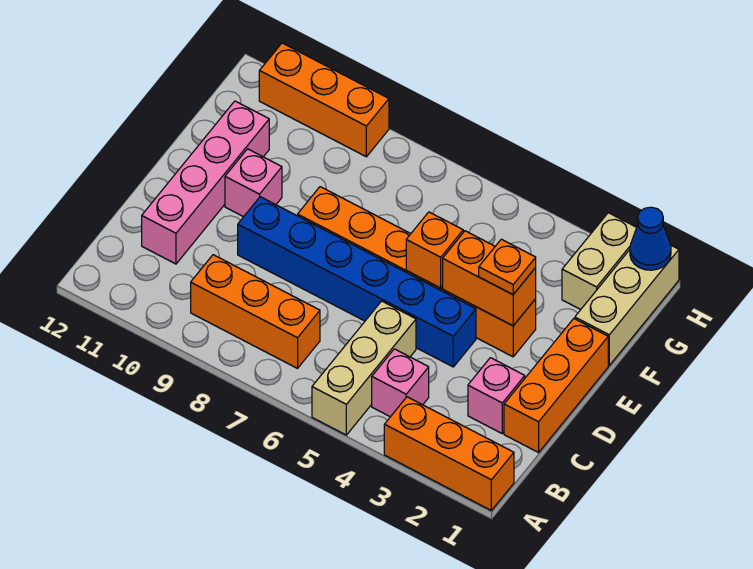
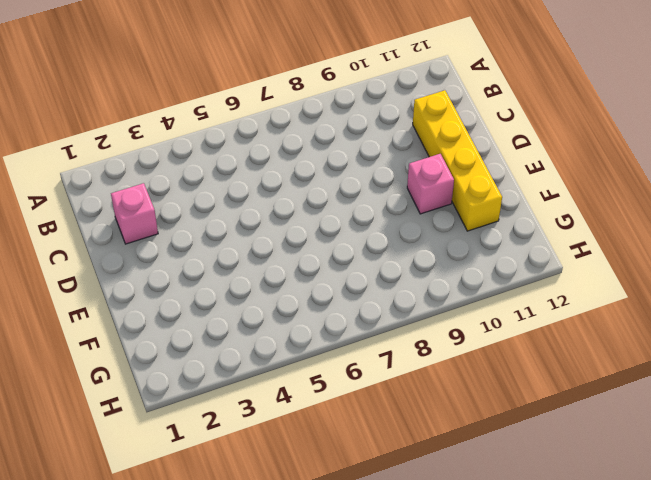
yellow brick C11:F11 level 1 -> pink brick C11:F11 level 1
none -> orange brick A1:A3 level 1
none -> tan brick A5:C5 level 1
none -> pink brick B4 level 1

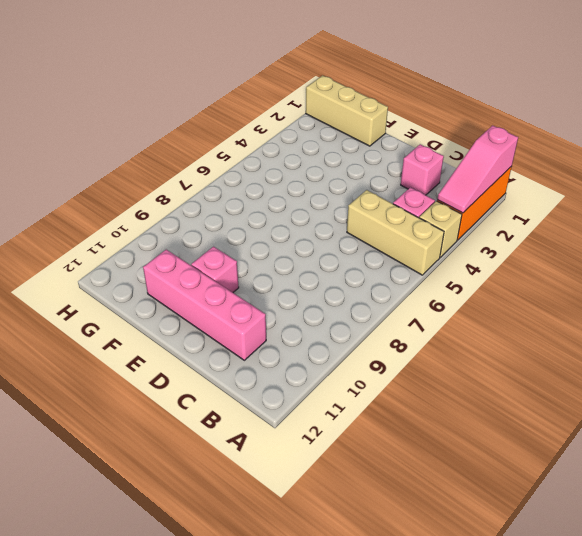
pink slope A1:A3 level 2 top 1 -> none
tan brick A4 level 1 -> none
none -> orange brick B7:B9 level 1
none -> orange brick C1:E1 level 1
none -> blue brick D4:D9 level 1

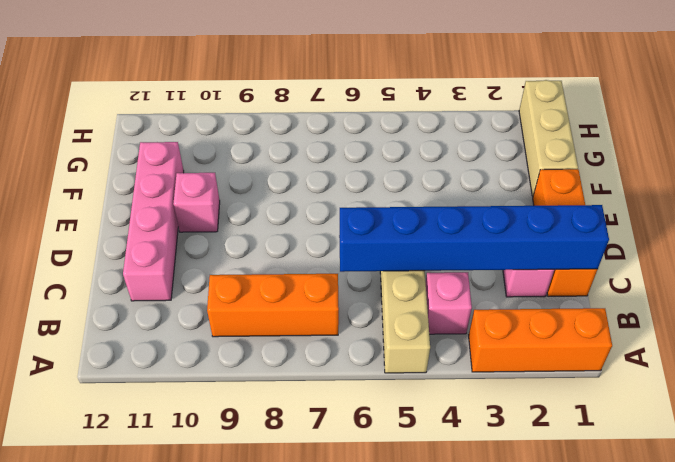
blue brick C1:C6 level 2 -> blue brick D4:D9 level 1
none -> orange brick E3:E8 level 1
none -> tan brick G2:H2 level 1
none -> orange brick H9:H11 level 1

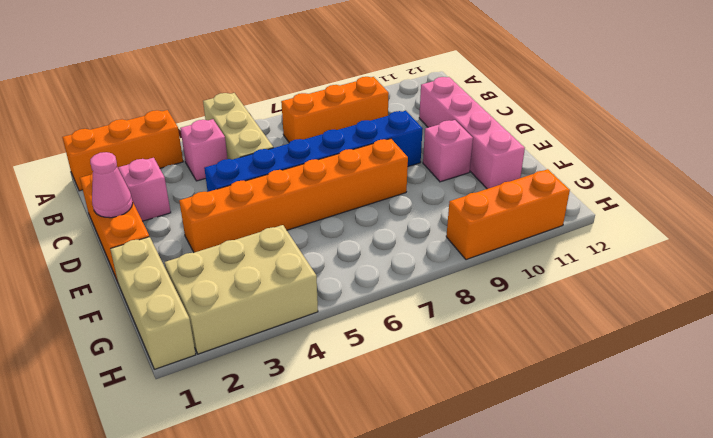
pink cone D1 level 2 -> none
tan brick G2:H4 level 1 -> tan brick G2:H2 level 1
none -> orange brick E3:E4 level 2
none -> orange brick E5 level 2
none -> blue cone H1 level 2

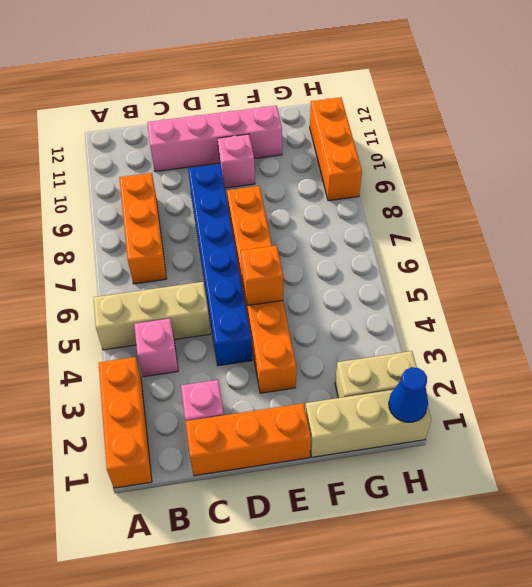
none -> orange brick E3:E4 level 2
none -> orange plate E3 level 3

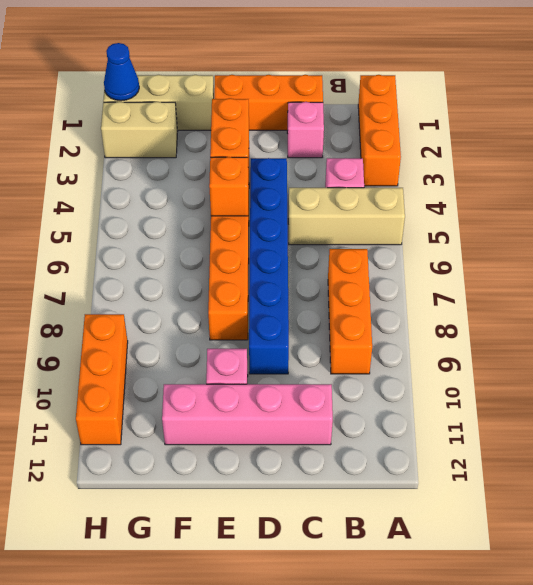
none -> orange plate E3 level 3

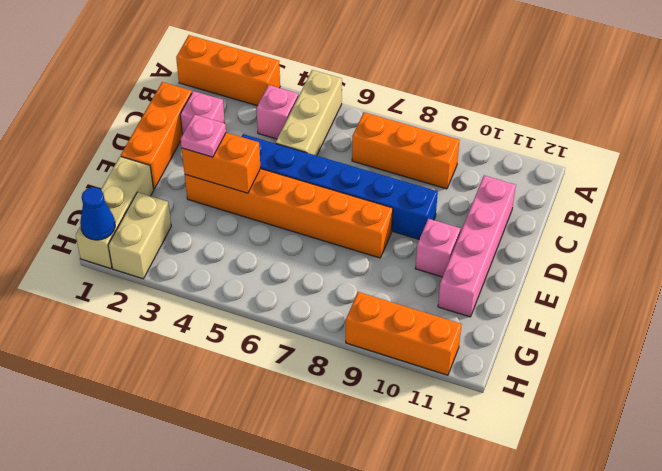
pink plate E3 level 3 -> orange plate E3 level 3
none -> orange brick E5 level 2

